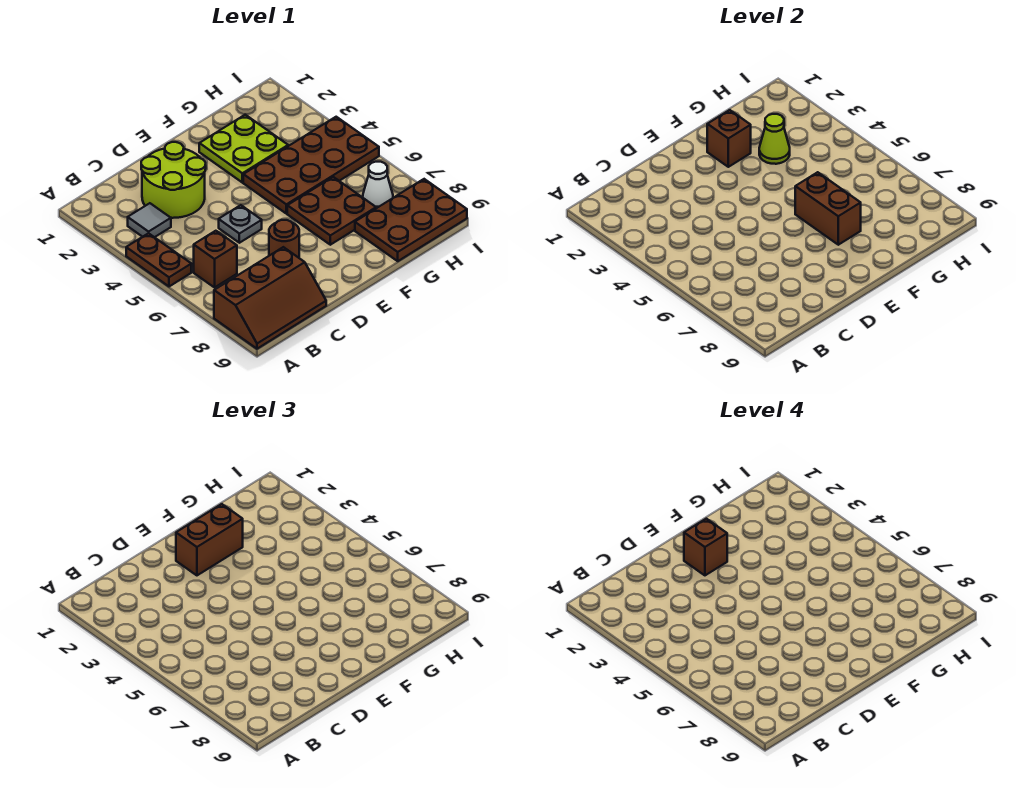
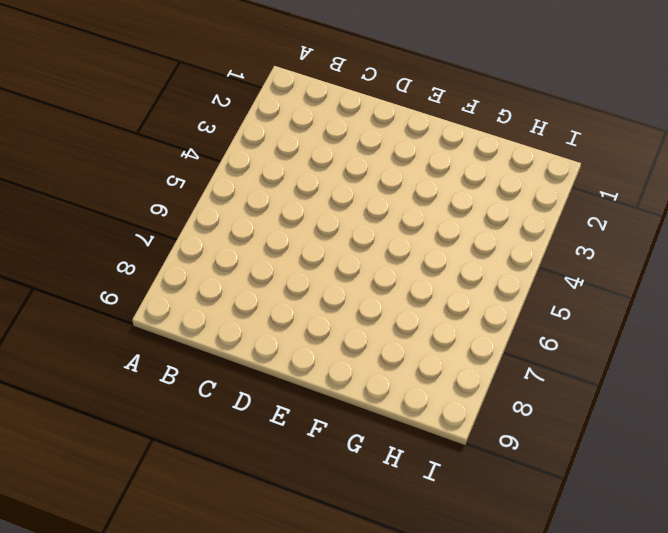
none -> brown plate A4:A5 level 1
none -> brown slope A8:C9 level 1 top 8
none -> grey tile B3 level 1

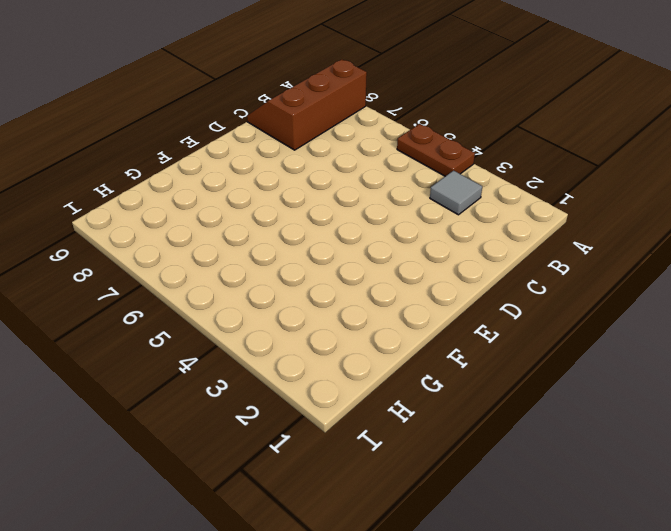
none -> brown brick B6 level 1
none -> lime round brick C2:D3 level 1
none -> grey plate D5 level 1

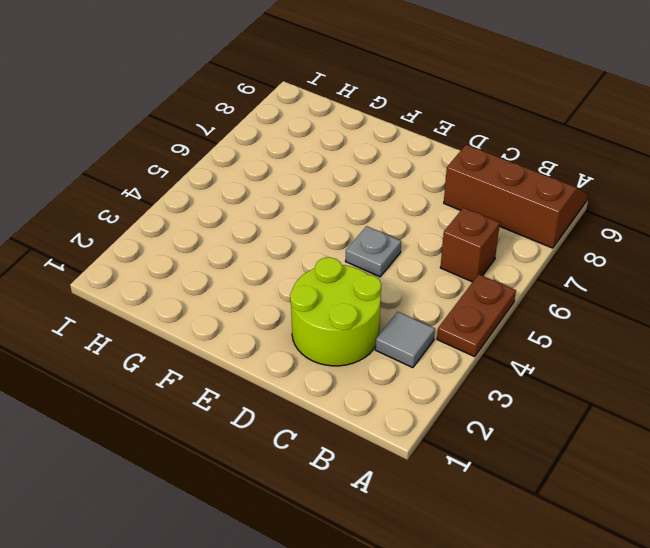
none -> brown round brick D7 level 1
none -> lime plate F2:G3 level 1
none -> brown plate F4:I5 level 1

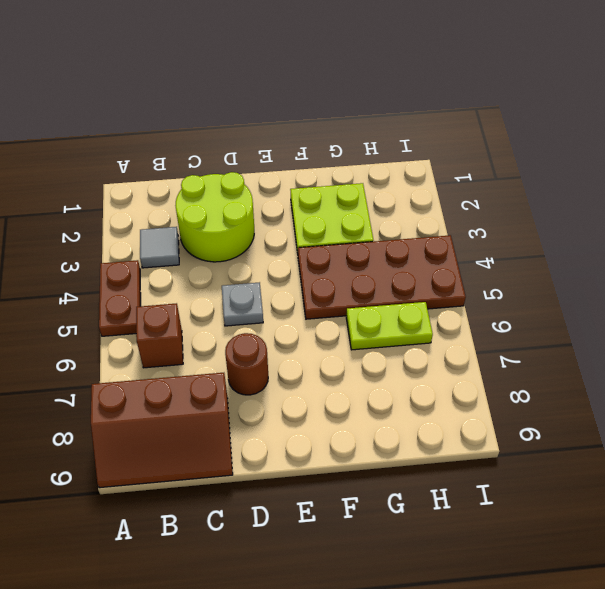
lime plate G6:H6 level 1 -> brown plate F6:G7 level 1
none -> brown plate G8:I9 level 1
none -> white cone H7 level 1
none -> brown brick F2 level 2

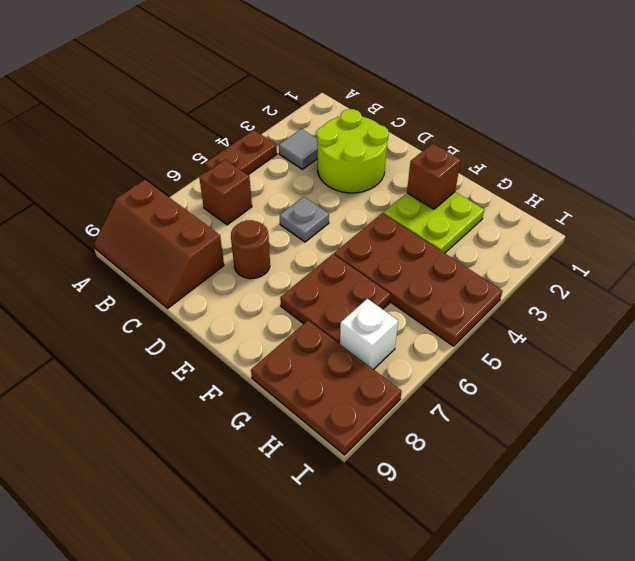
white brick H7 level 1 -> white cone H7 level 1
none -> brown brick F6:F7 level 2
none -> lime cone G3 level 2
none -> brown brick E2:F2 level 3

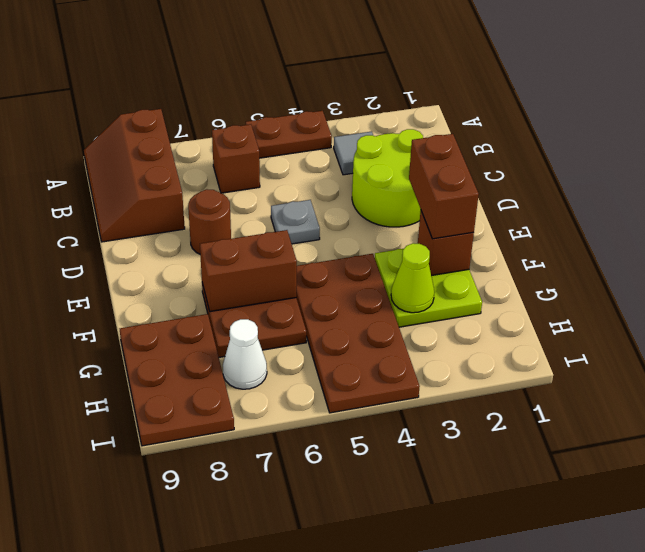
none -> brown brick E2 level 4

